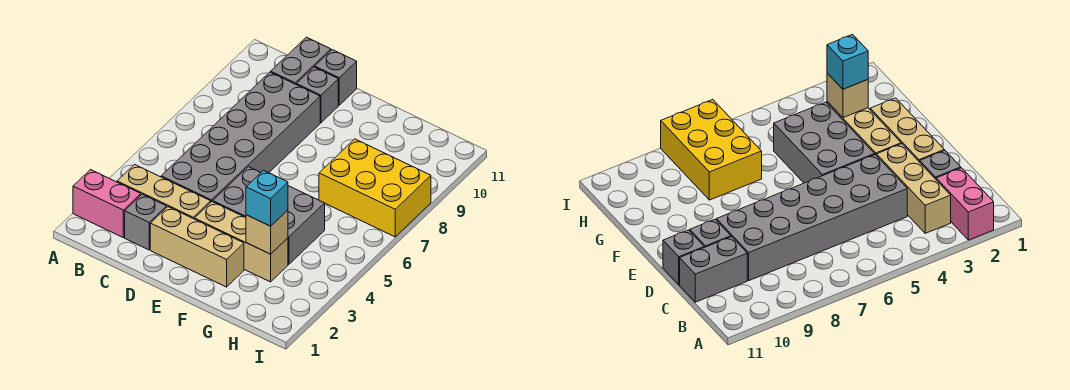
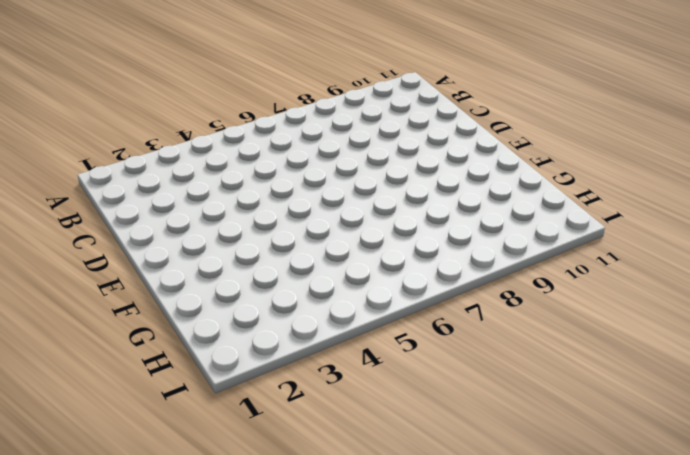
none -> pink brick A2:B2 level 1
none -> tan brick B3:D3 level 1
none -> grey brick C2 level 1

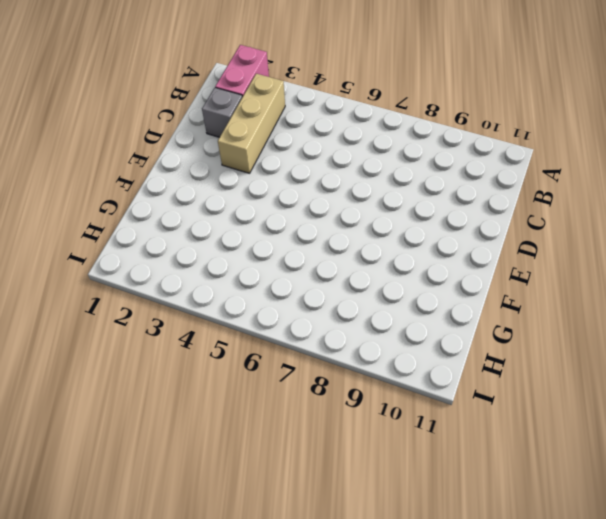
none -> grey brick C4:D9 level 1
none -> grey brick C10:C11 level 1
none -> tan brick D2:F2 level 1

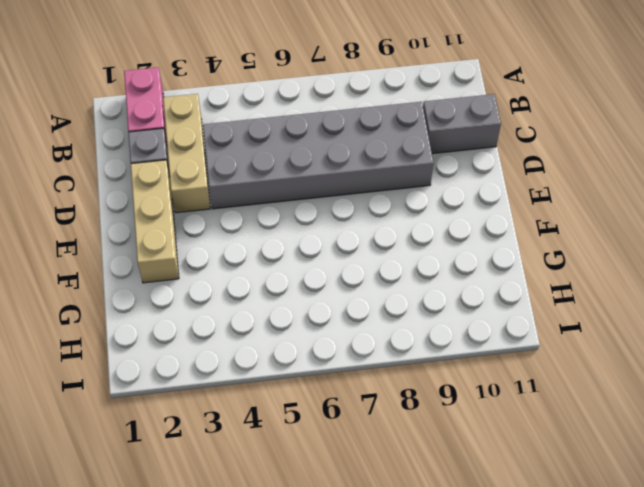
none -> grey brick D10 level 1
none -> grey brick D11 level 1
none -> tan brick E3:G3 level 1

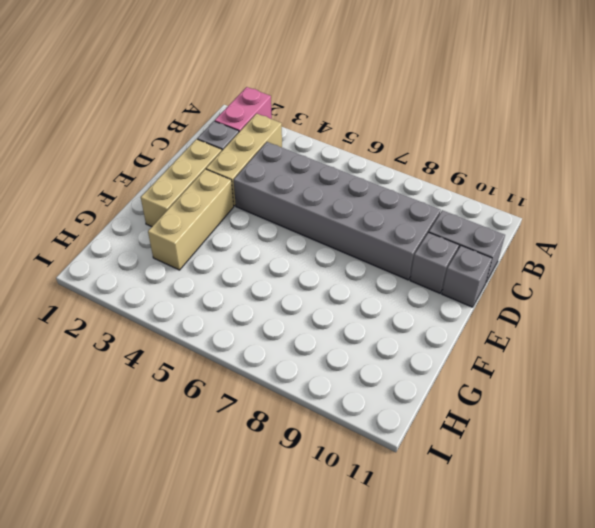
none -> grey brick E4:G5 level 1
none -> yellow brick G7:I8 level 1
none -> tan brick G3 level 2

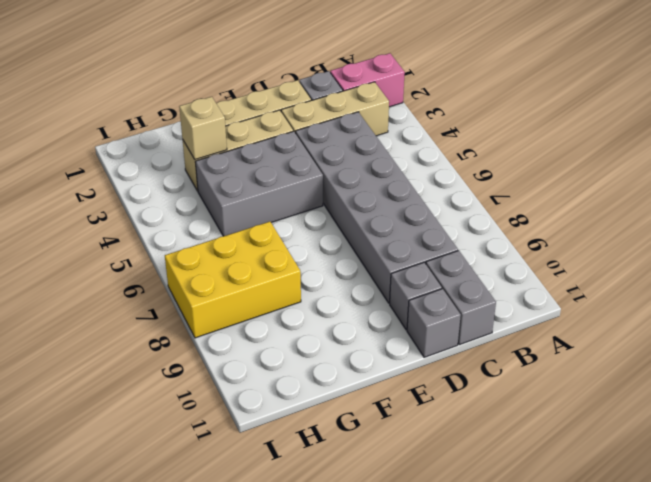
none -> cyan brick G3 level 3

